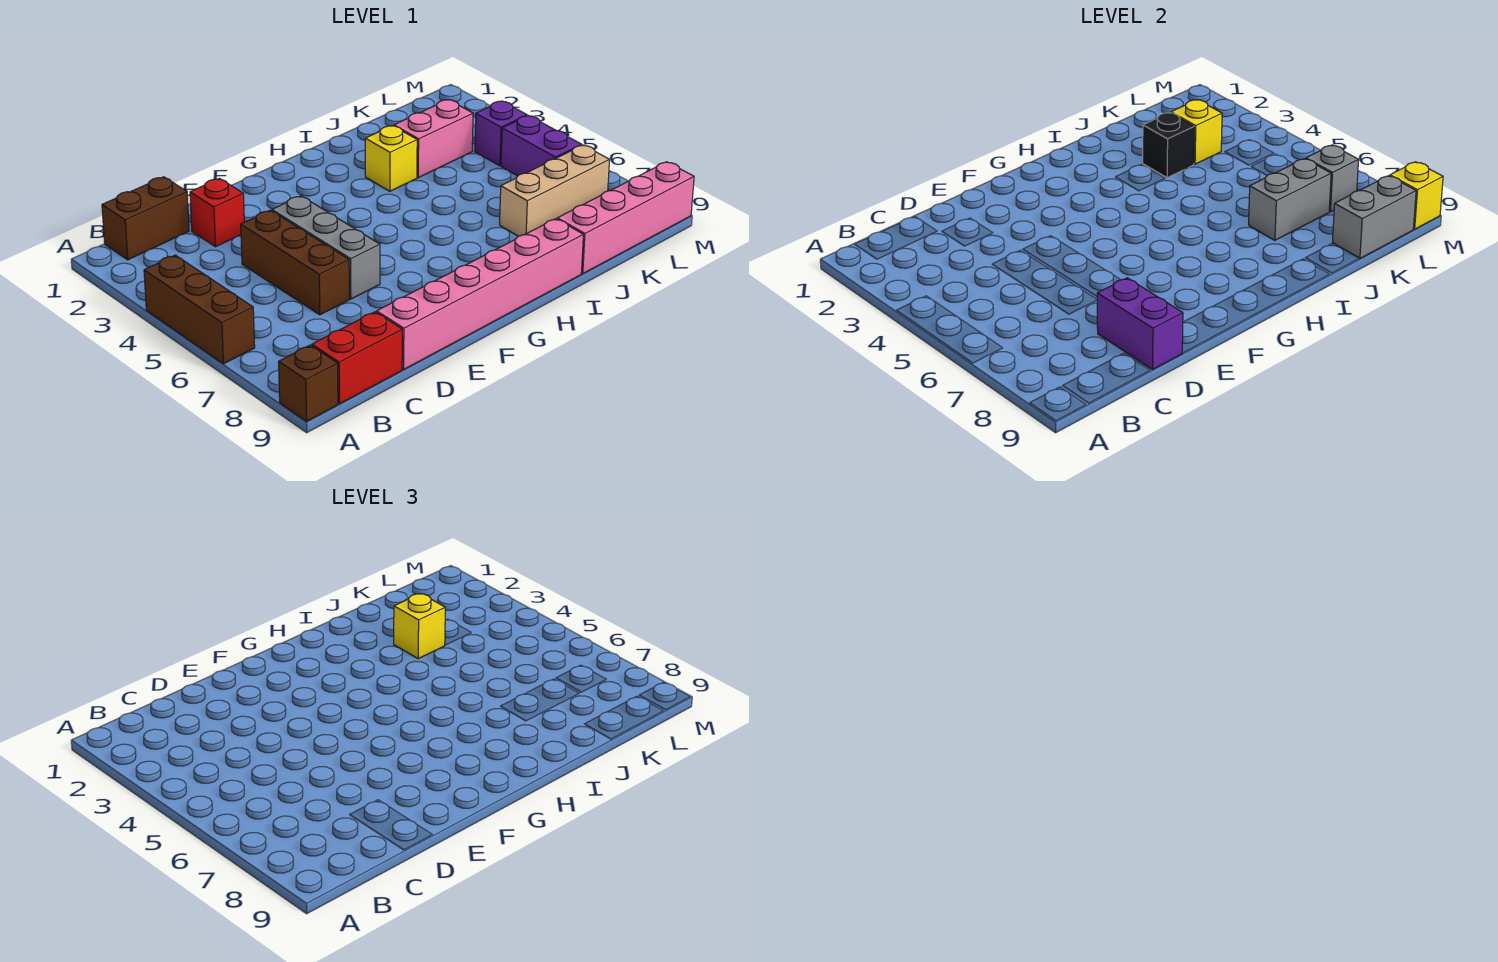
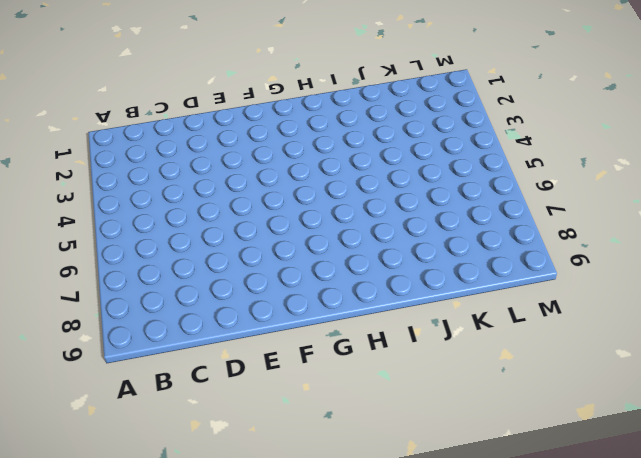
none -> brown brick A4:A6 level 1
none -> brown brick A9 level 1
none -> brown brick B1:C1 level 1

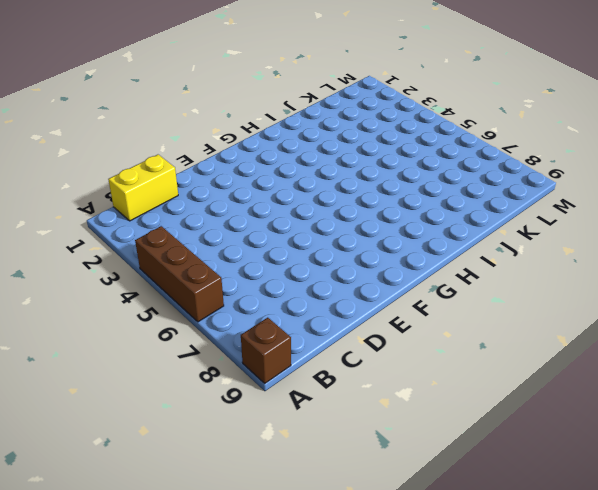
yellow brick B1:C1 level 1 -> brown brick B1:C1 level 1
none -> red brick B9:C9 level 1
none -> red brick D2 level 1
none -> brown brick D4:D6 level 1

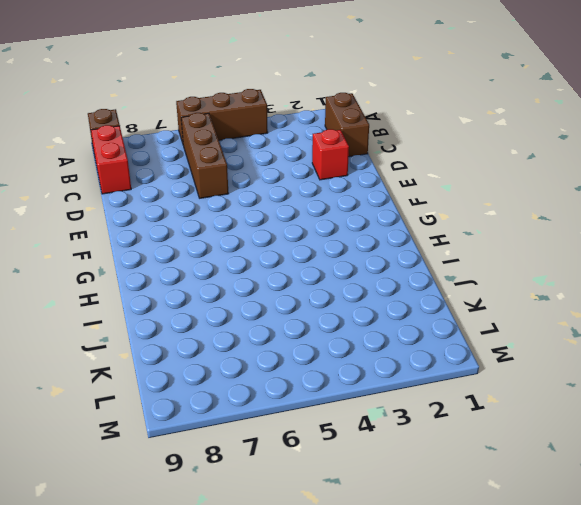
brown brick B6:D6 level 1 -> brown brick D4:D6 level 1
none -> pink brick D9:I9 level 1
none -> grey brick E4:E6 level 1
none -> yellow brick I3 level 1

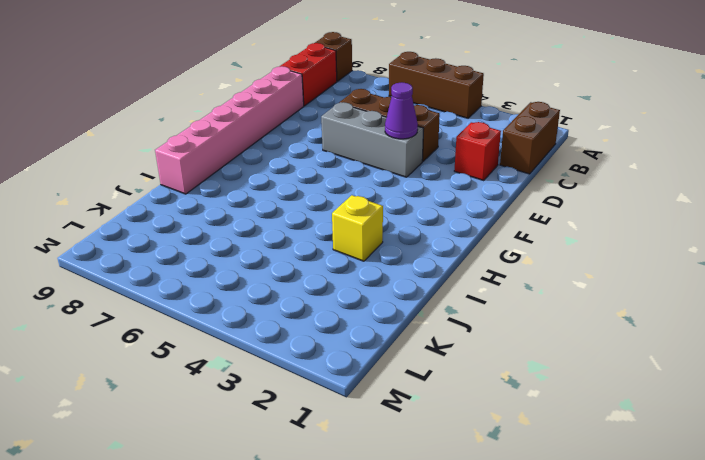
purple cone E4 level 2 -> none
none -> pink brick J3:K3 level 1
none -> tan brick J7:L7 level 1
none -> pink brick J9:M9 level 1

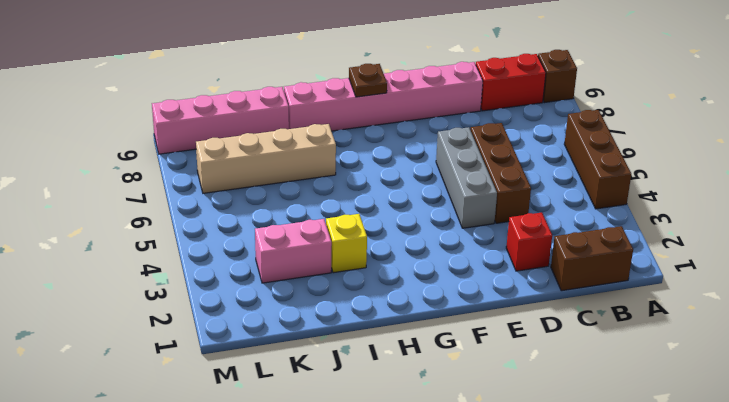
brown plate G9 level 2 -> none
tan brick I7:L7 level 1 -> tan brick J7:L7 level 1
none -> purple brick L4 level 1
none -> purple brick L5:L6 level 1
none -> purple brick D8:D9 level 2

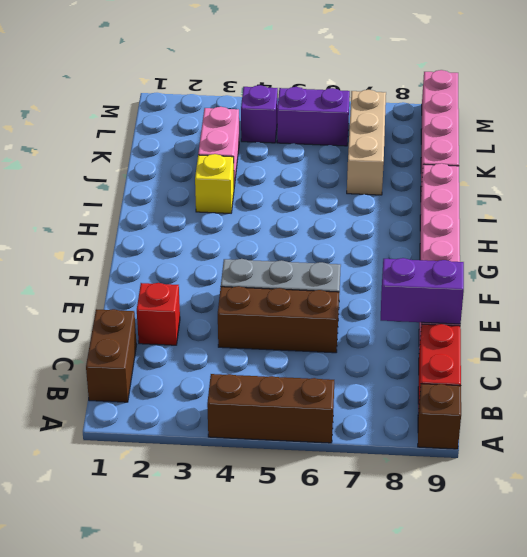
none -> black brick J3 level 2
none -> grey brick J7:K7 level 2
none -> yellow brick K3 level 2

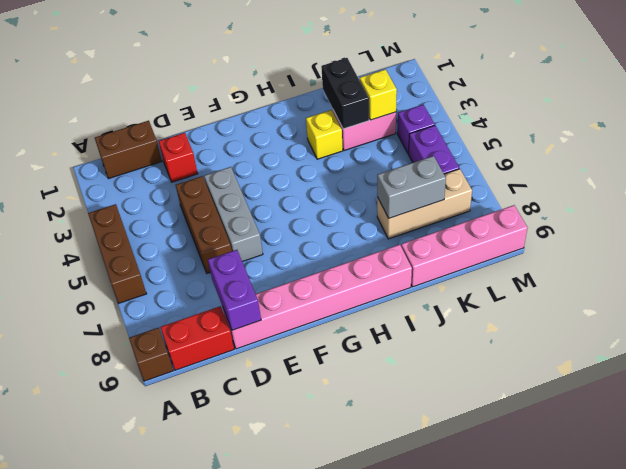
black brick J2:J3 level 2 -> black brick J3 level 2
none -> grey brick K9:L9 level 2
none -> grey brick L7 level 2
none -> yellow brick M9 level 2

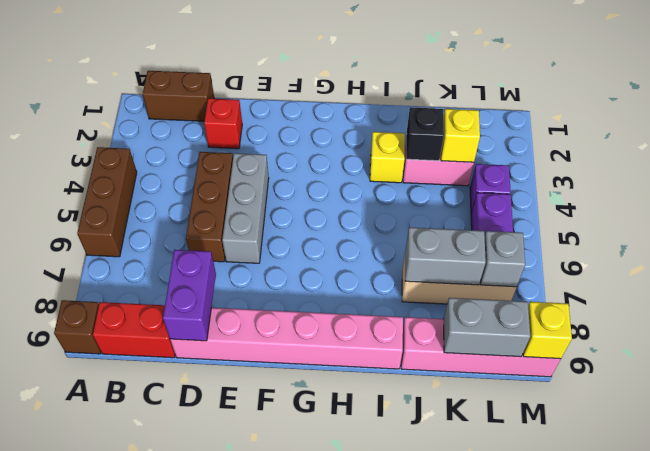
none -> yellow brick J3 level 3

